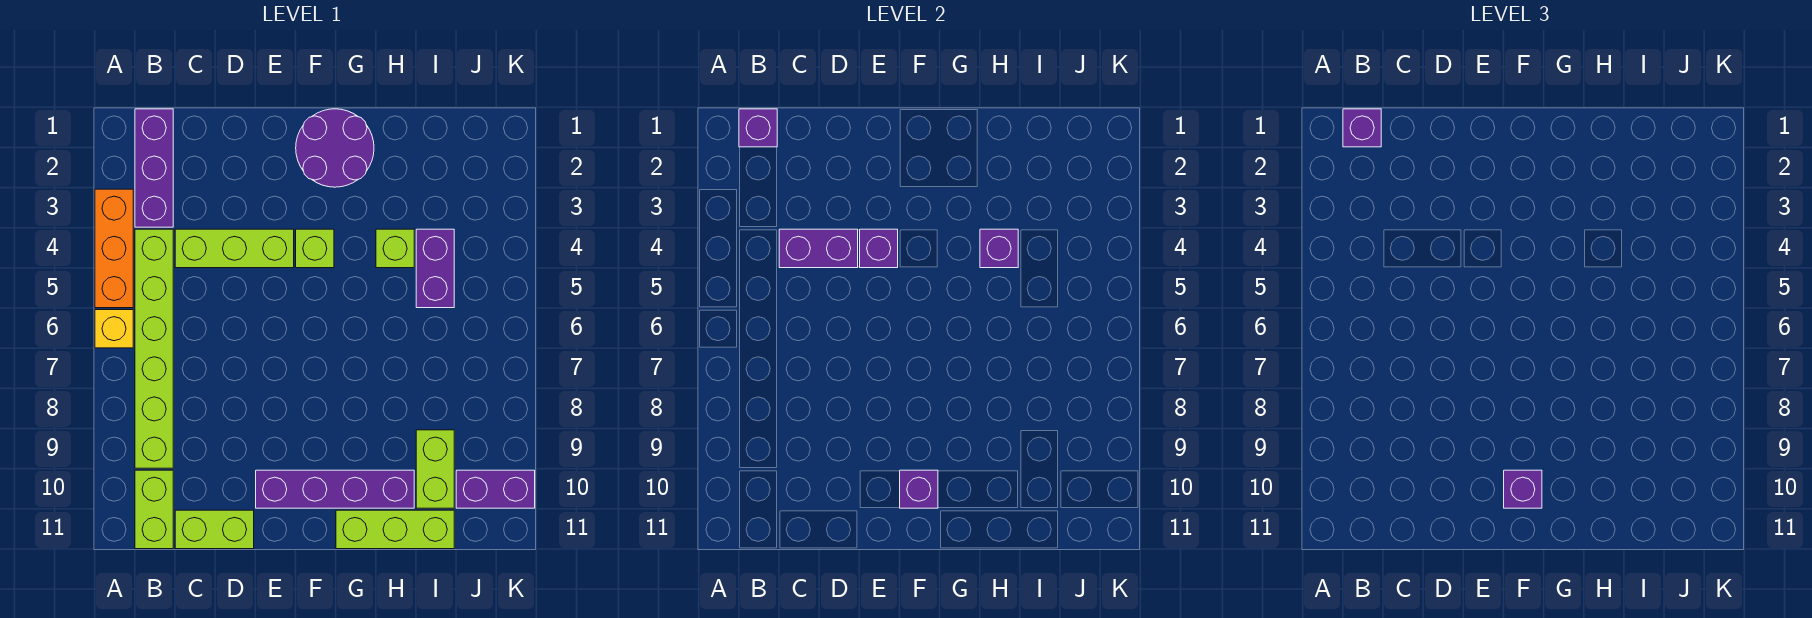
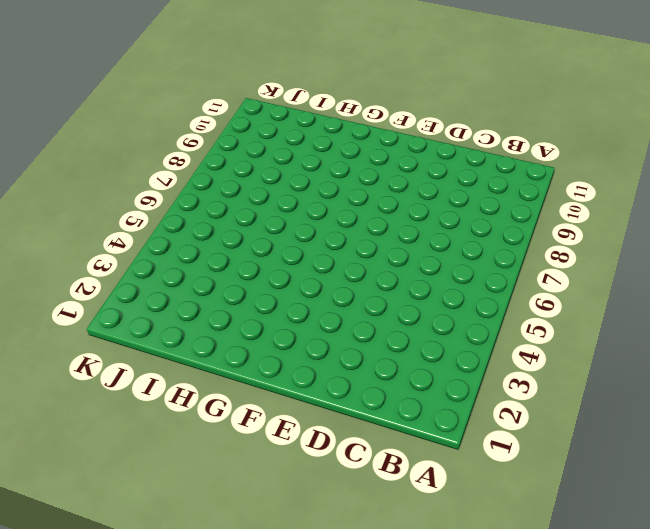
none -> orange brick A3:A5 level 1
none -> yellow brick A6 level 1
none -> purple brick B1:B3 level 1

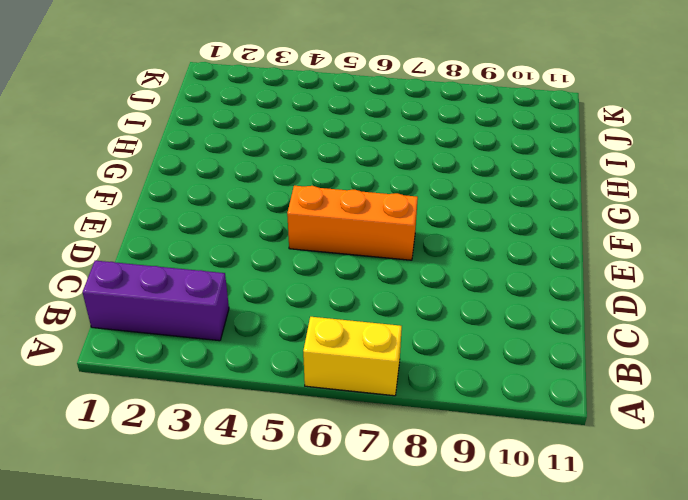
yellow brick A6:A7 level 1 -> yellow brick A6 level 1
orange brick E5:E7 level 1 -> orange brick A3:A5 level 1
none -> lime brick B4:B9 level 1
none -> lime brick B10:B11 level 1
none -> lime brick C4:E4 level 1

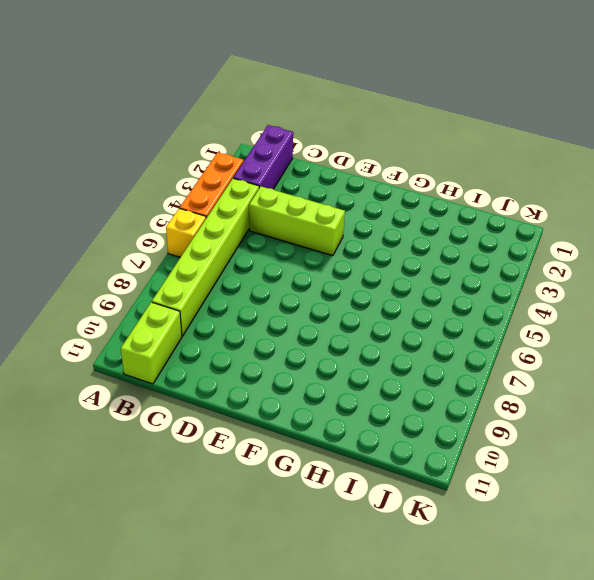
none -> lime brick C11:D11 level 1
none -> purple brick E10:H10 level 1
none -> purple round brick F1:G2 level 1

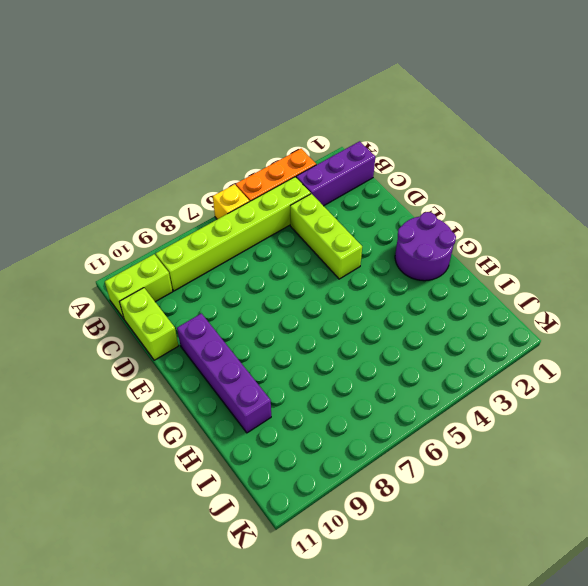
none -> lime brick F4 level 1
none -> lime brick G11:I11 level 1
none -> lime brick H4 level 1

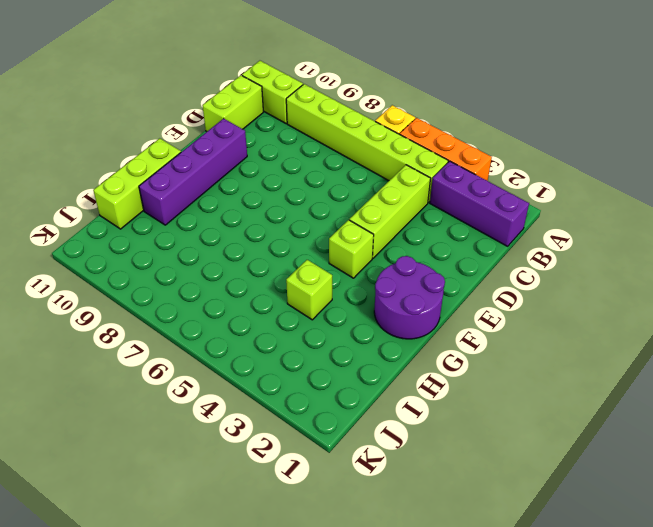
none -> purple brick I4:I5 level 1
none -> lime brick I9:I10 level 1
none -> purple brick J10:K10 level 1

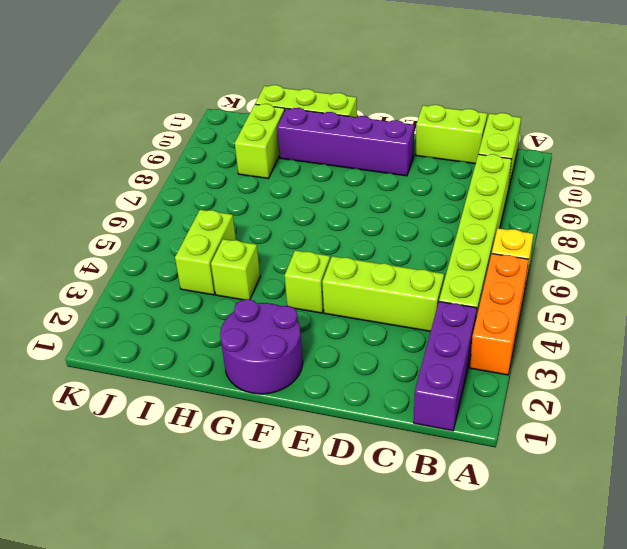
lime brick I4:I5 level 1 -> purple brick I4:I5 level 1
none -> purple brick J10:K10 level 1
none -> purple brick B1 level 2
none -> purple brick C4:D4 level 2

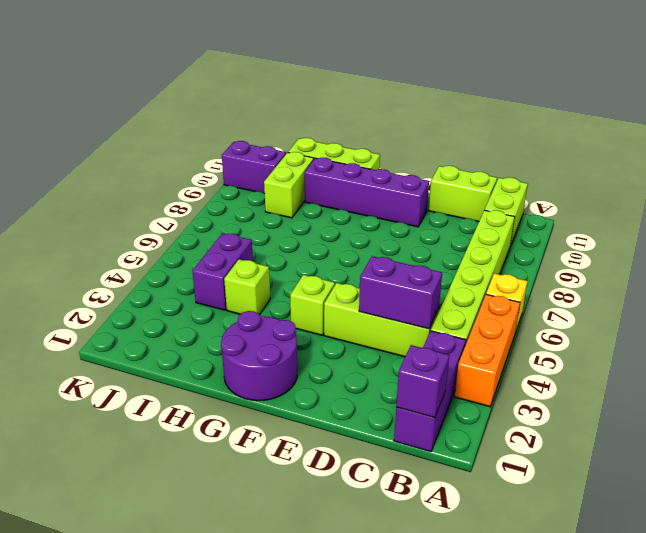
none -> purple brick E4 level 2
none -> purple brick F10 level 2
none -> purple brick H4 level 2

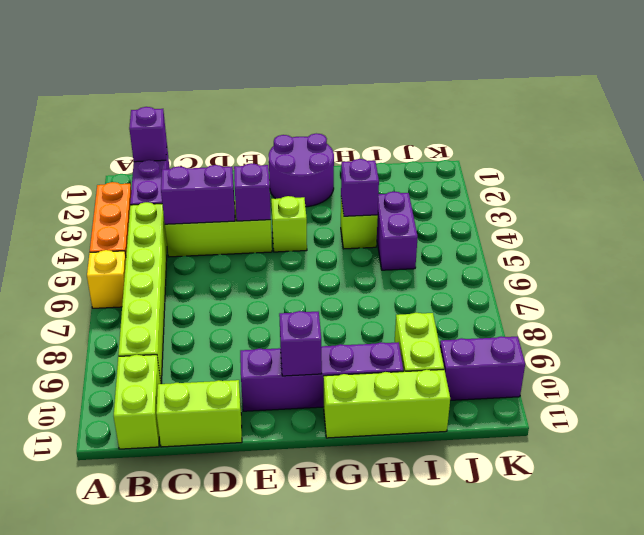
none -> purple brick B1 level 3
none -> purple brick F10 level 3

